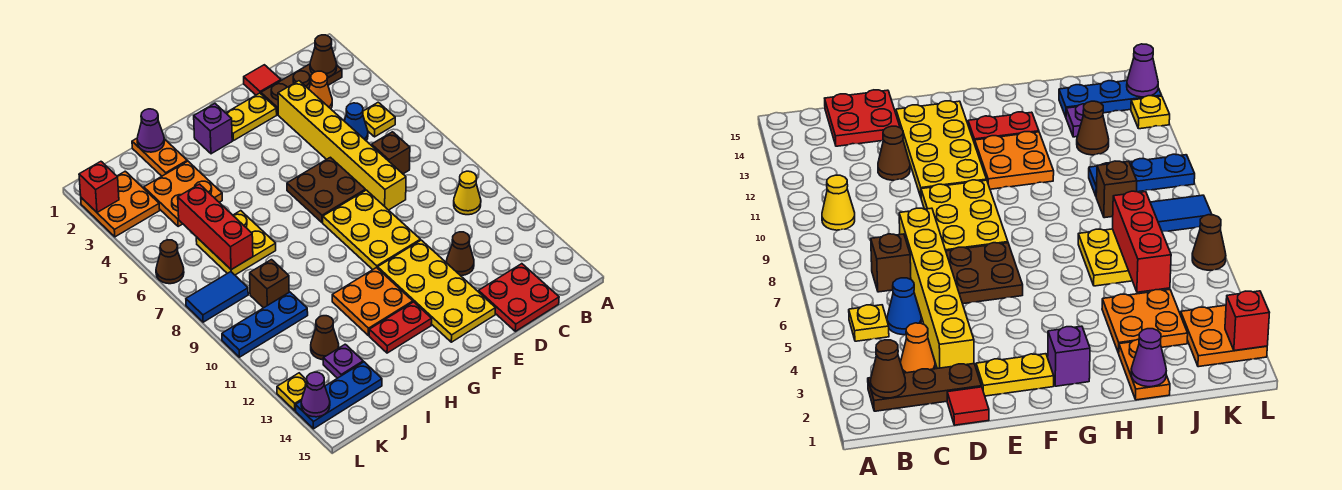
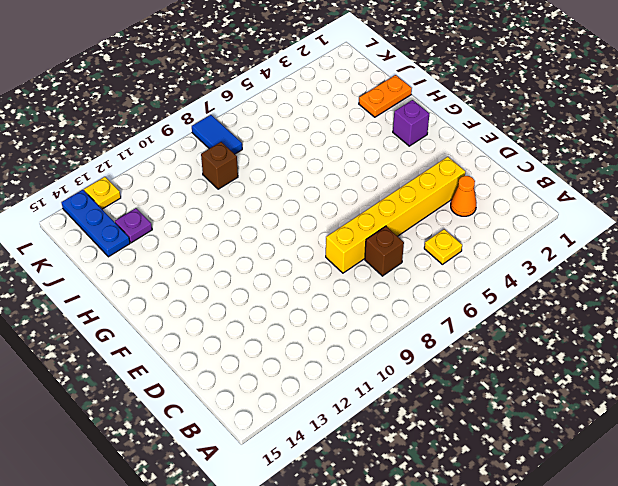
none -> brown plate B2:D2 level 1
none -> yellow cone B10 level 1
none -> blue cone C5 level 1
none -> red plate C14:D15 level 1

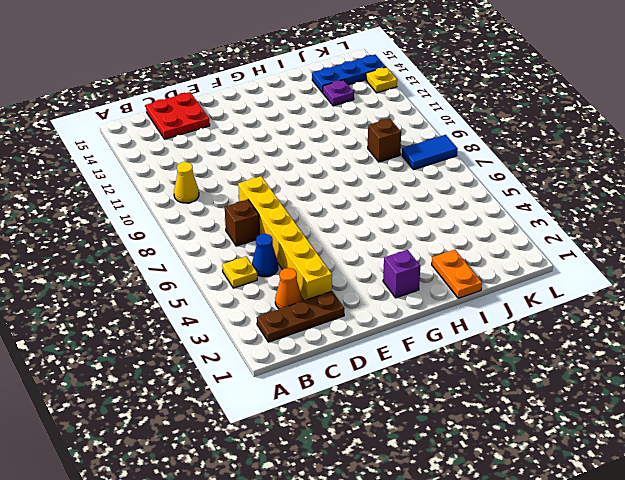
none -> red tile D1 level 1
none -> brown cone D12 level 1
none -> yellow plate E2:F2 level 1
none -> brown plate E6:F7 level 1

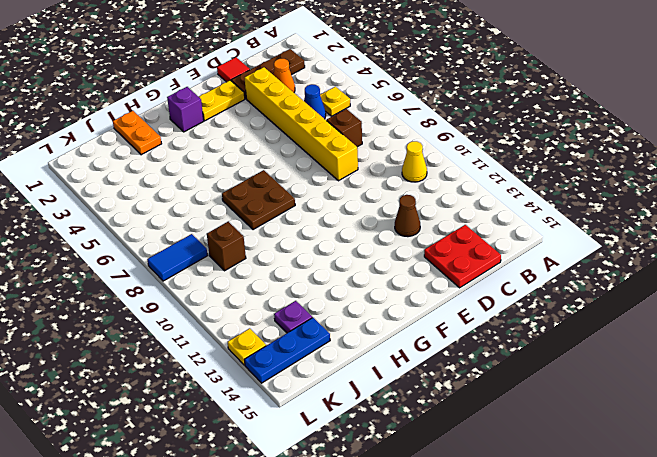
brown plate G7:H8 level 1 -> brown plate E6:F7 level 1
none -> yellow plate E8:F10 level 1
none -> yellow plate E11:F14 level 1
none -> orange plate G11:H12 level 1
none -> red plate G13:H13 level 1

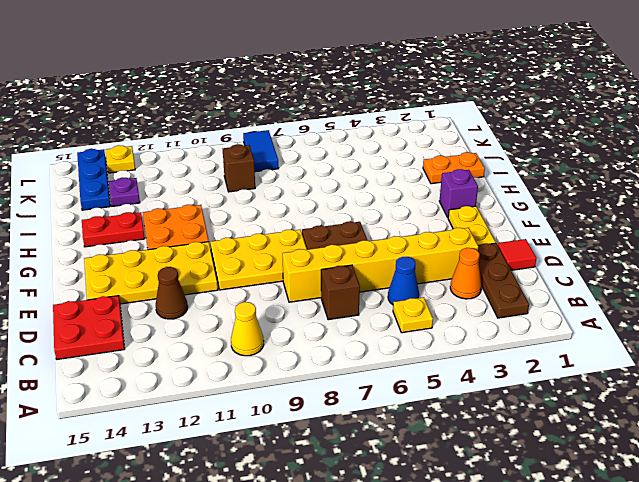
red plate H13:H14 level 1 -> red plate G13:H13 level 1
none -> orange plate I3:J4 level 1
none -> yellow plate I6:J7 level 1
none -> blue plate J10:L10 level 1
none -> brown cone J12 level 1

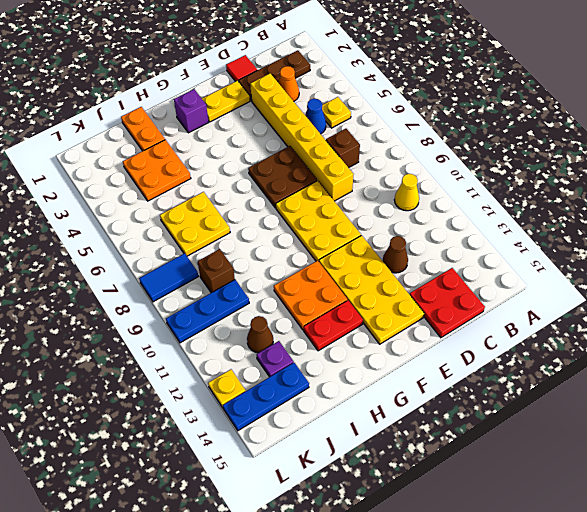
none -> orange plate K2:L3 level 1
none -> brown cone L6 level 1
none -> brown cone B2 level 2
none -> purple cone I1 level 2

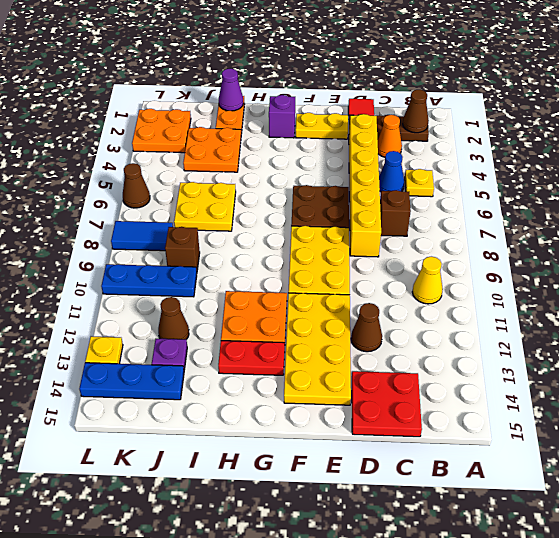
none -> red brick J5:J7 level 2
none -> red brick L2 level 2
none -> purple cone L14 level 2

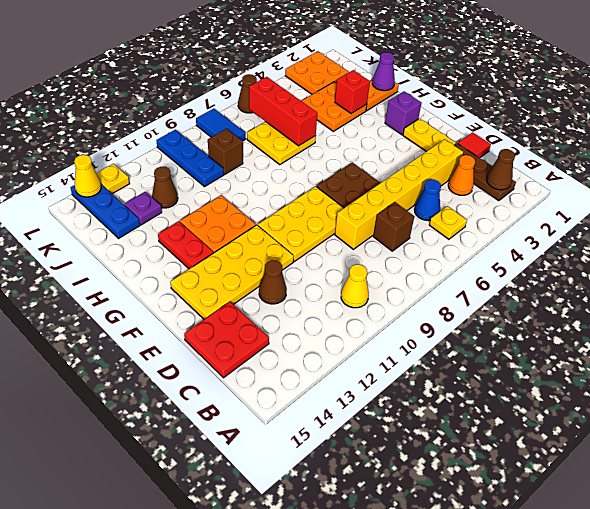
red brick I3 level 2 -> red brick L2 level 2
red brick I6:K6 level 2 -> red brick J5:J7 level 2
yellow cone L14 level 2 -> purple cone L14 level 2

